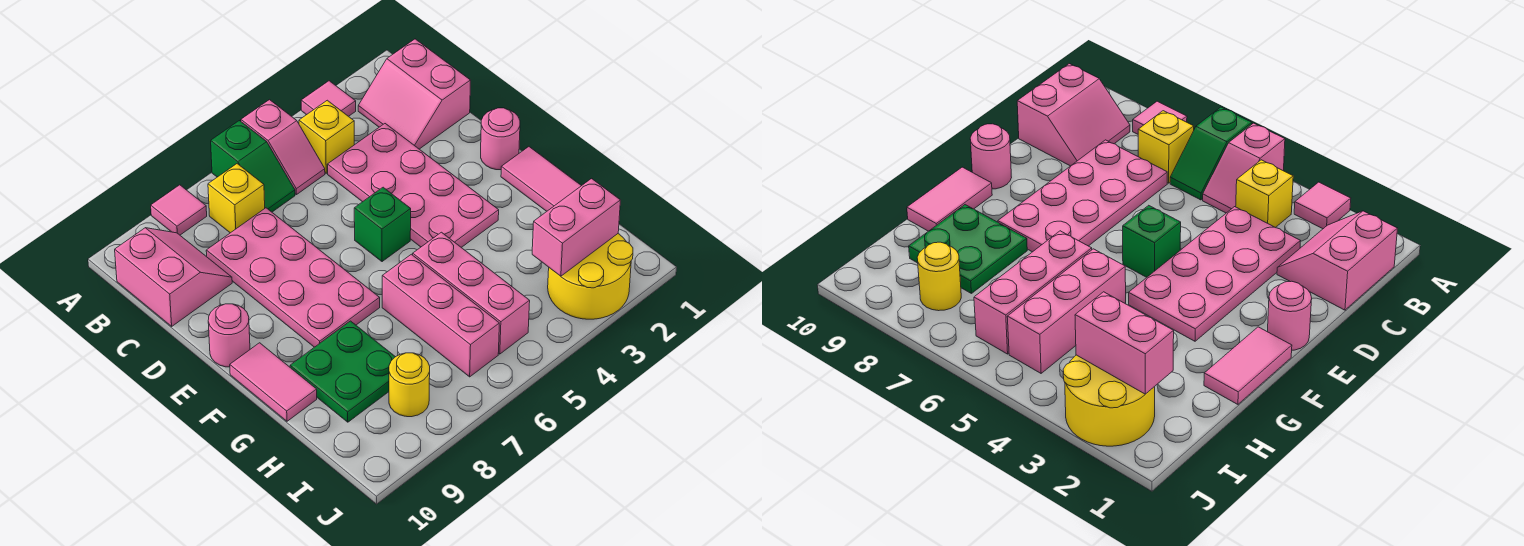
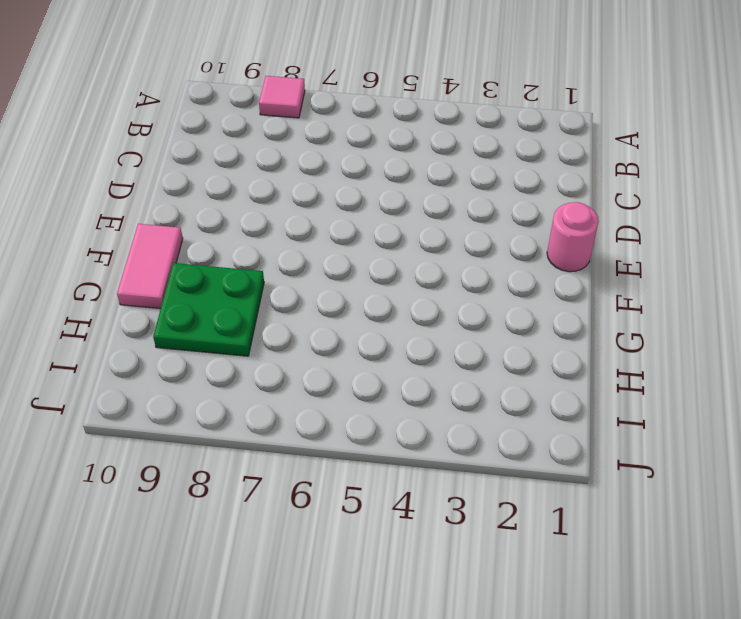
none -> pink tile A3 level 1
none -> pink slope A5:B5 level 1 top A
none -> green slope A6:B6 level 1 top A

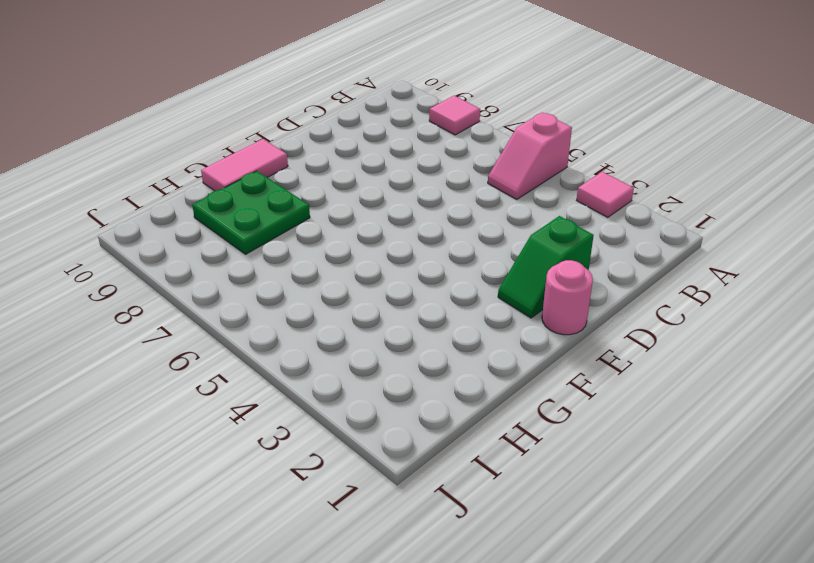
green slope D2:E2 level 1 top D -> green slope A6:B6 level 1 top A
none -> pink slope B1:C2 level 1 top 1
none -> yellow brick B4 level 1
none -> yellow brick B7 level 1

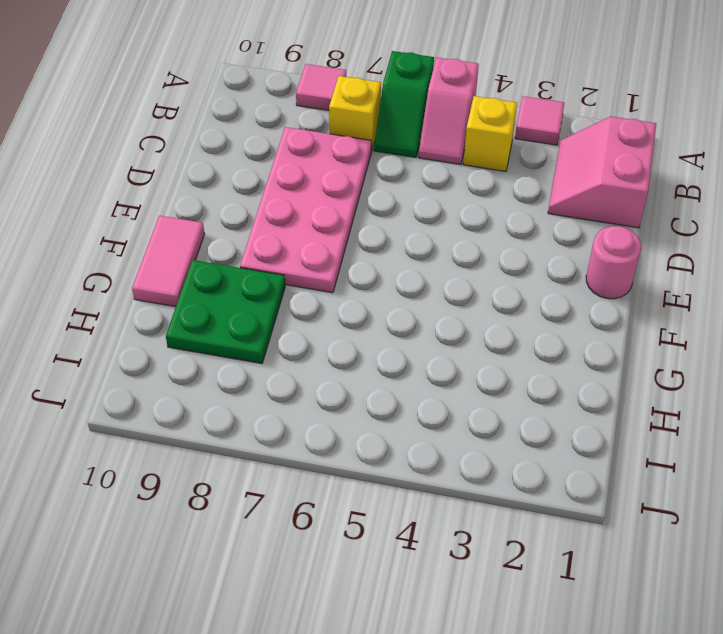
none -> pink slope B9:C10 level 1 top 10
none -> pink plate C3:F4 level 1
none -> green brick E5 level 1

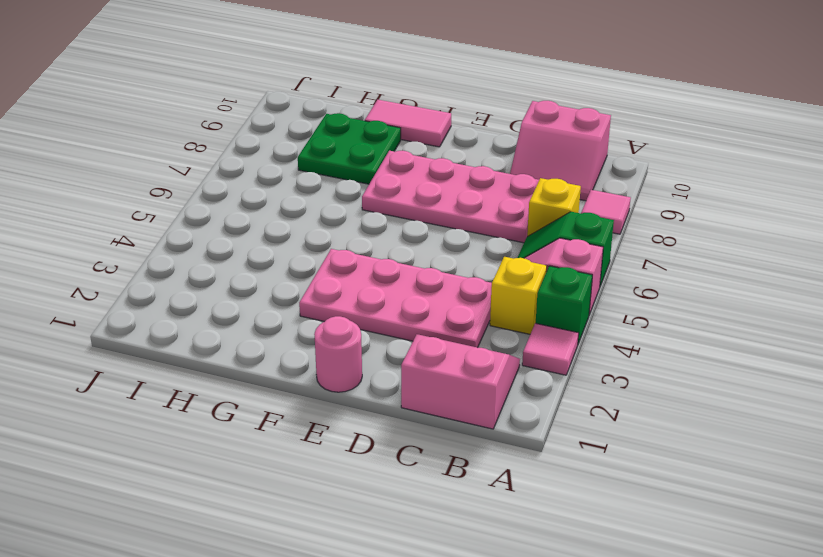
green brick A4 level 1 -> green brick E5 level 1
none -> pink round brick E10 level 1
none -> pink tile F1:G1 level 1
none -> pink brick G5:I5 level 1

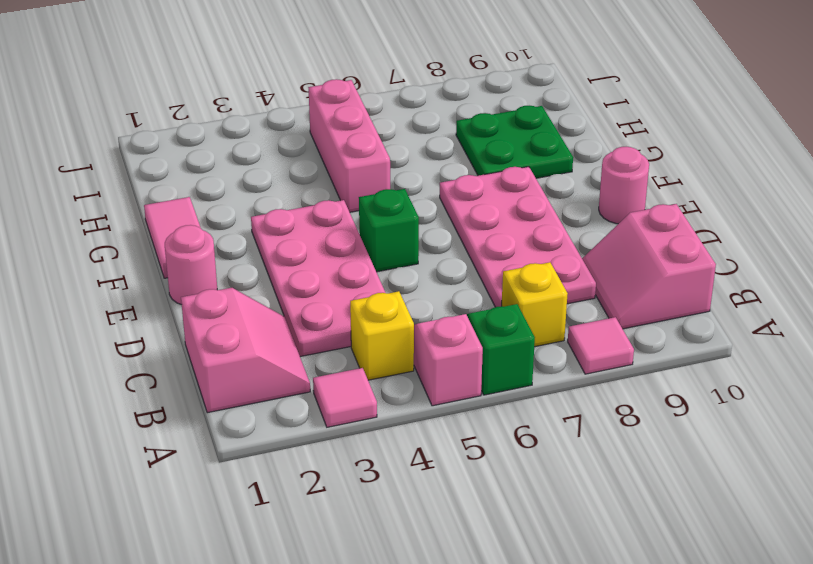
none -> pink tile F10:G10 level 1
none -> pink brick G6:I6 level 1
none -> yellow round brick I2:J3 level 1

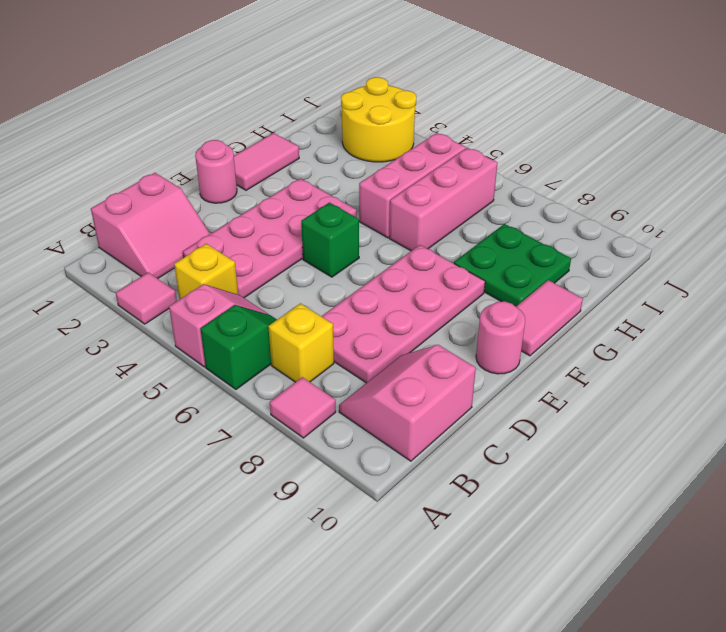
none -> yellow round brick I8 level 1
none -> pink brick I2:I3 level 2

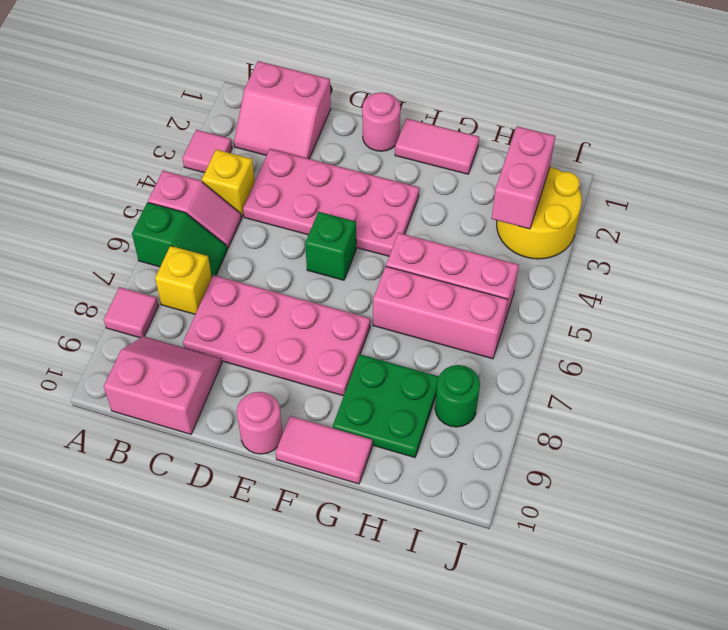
green round brick I8 level 1 -> yellow round brick I8 level 1

